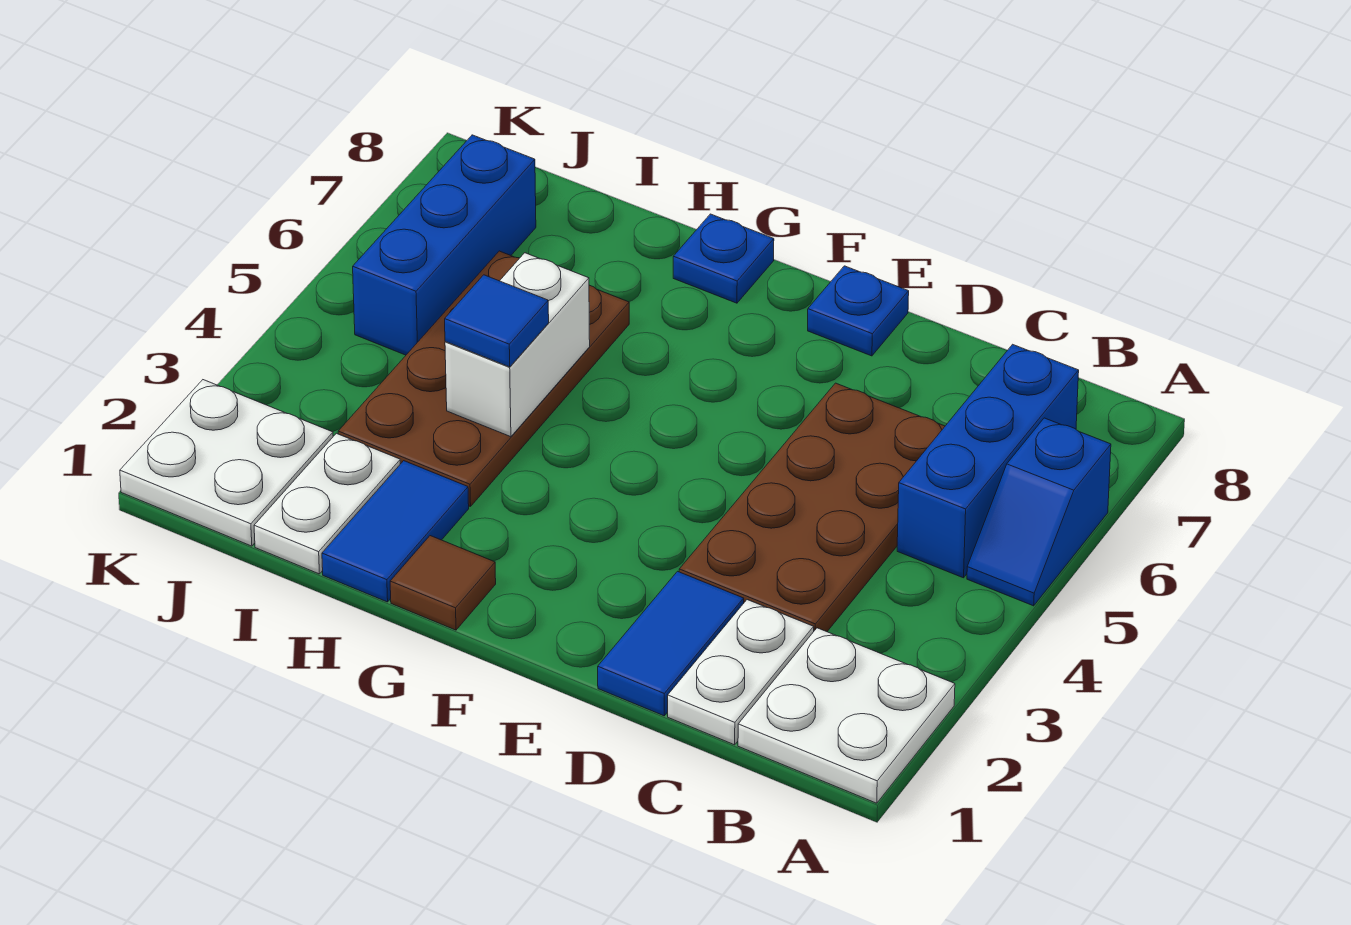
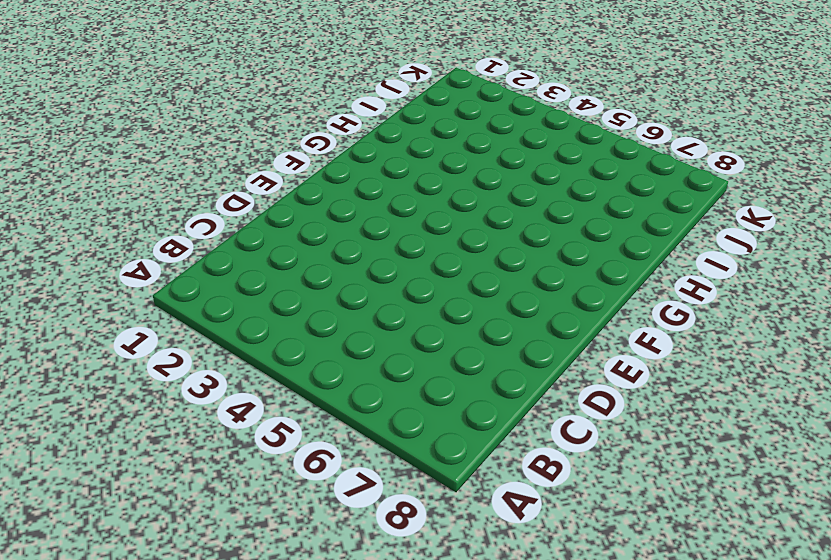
none -> white plate A1:B2 level 1
none -> blue slope A5:A6 level 1 top 6
none -> blue brick B5:B7 level 1

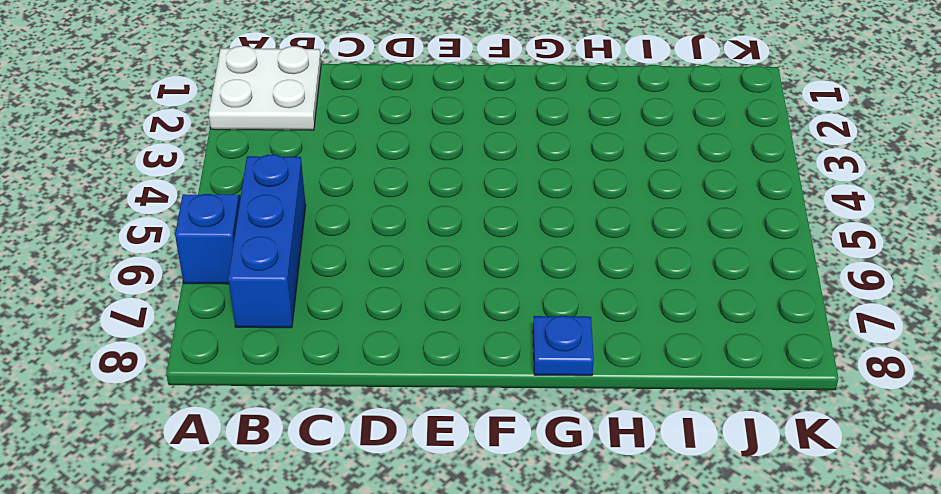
none -> white plate C1:C2 level 1
none -> brown plate C3:D6 level 1
none -> blue tile D1:D2 level 1

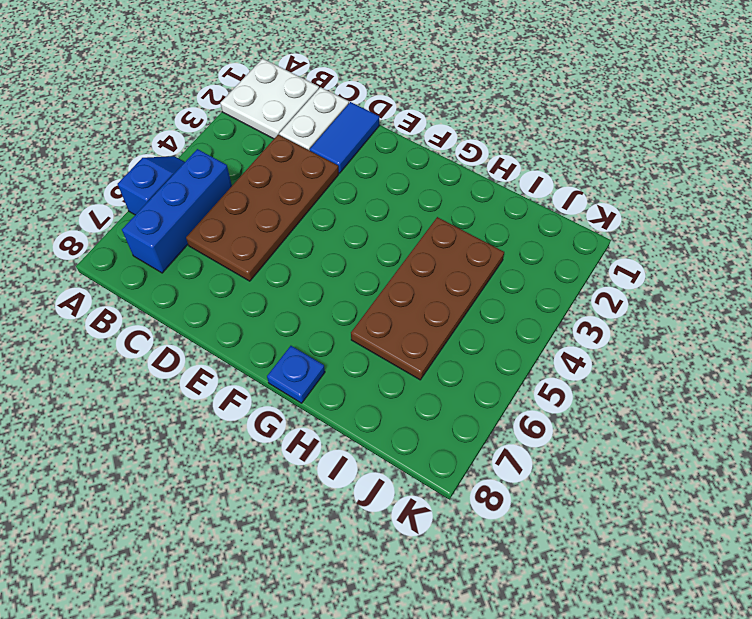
none -> blue plate E8 level 1
none -> brown tile G1 level 1
none -> blue tile H1:H2 level 1

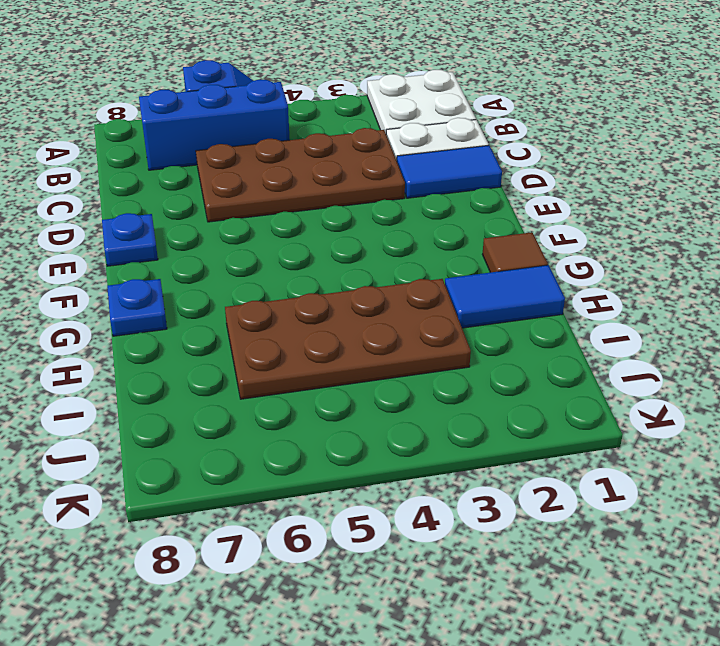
none -> white plate I1:I2 level 1
none -> white plate J1:K2 level 1
none -> blue brick J5:J7 level 1

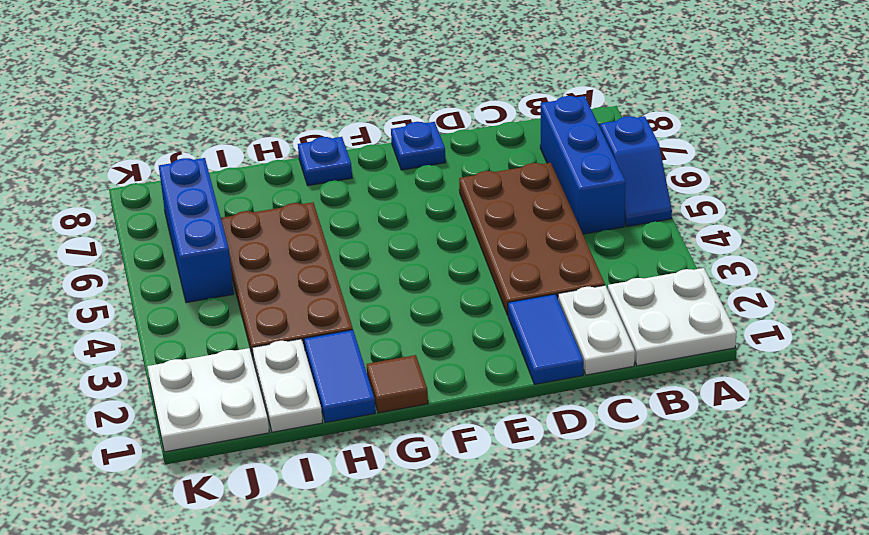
none -> white brick H4:H5 level 2
none -> blue tile H4 level 3

